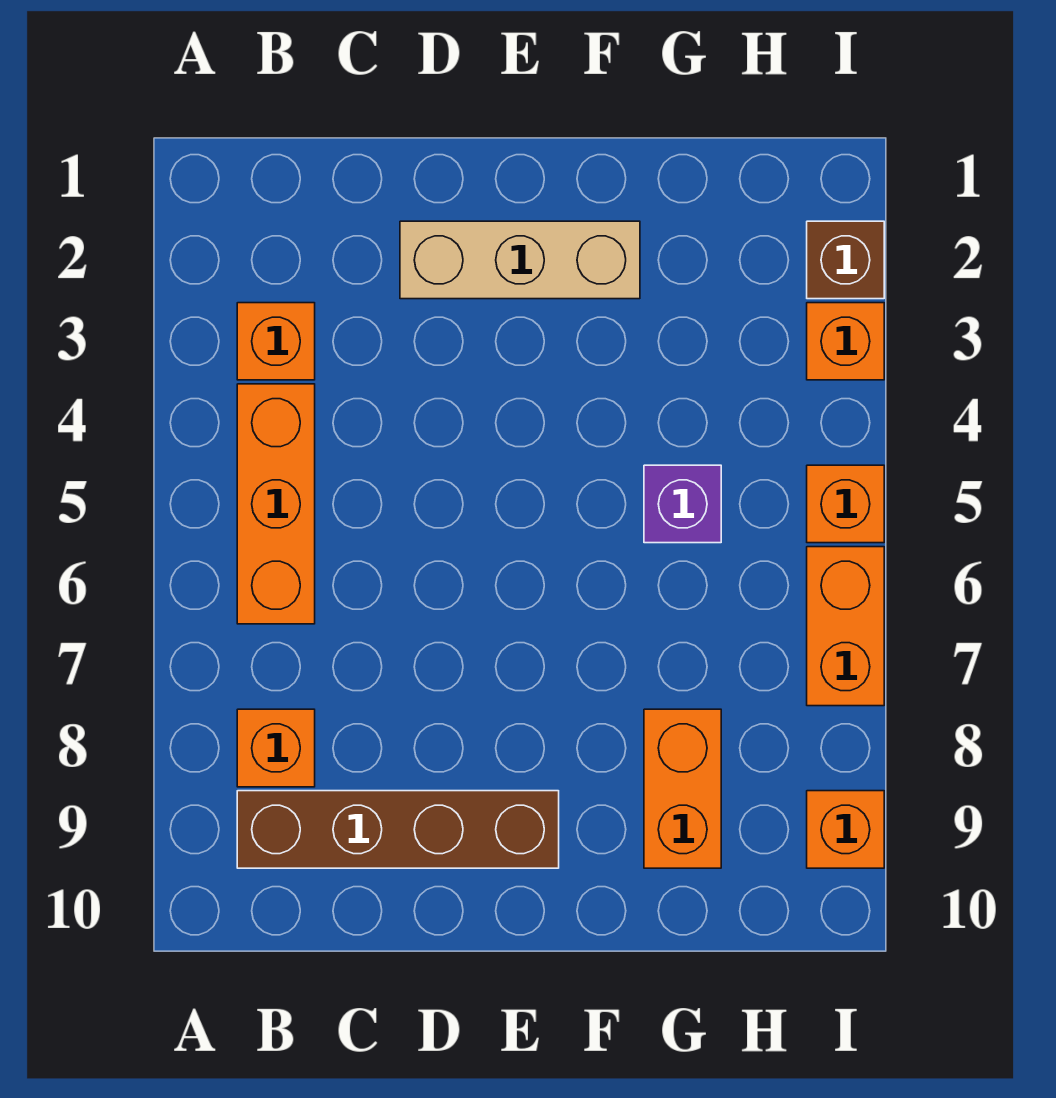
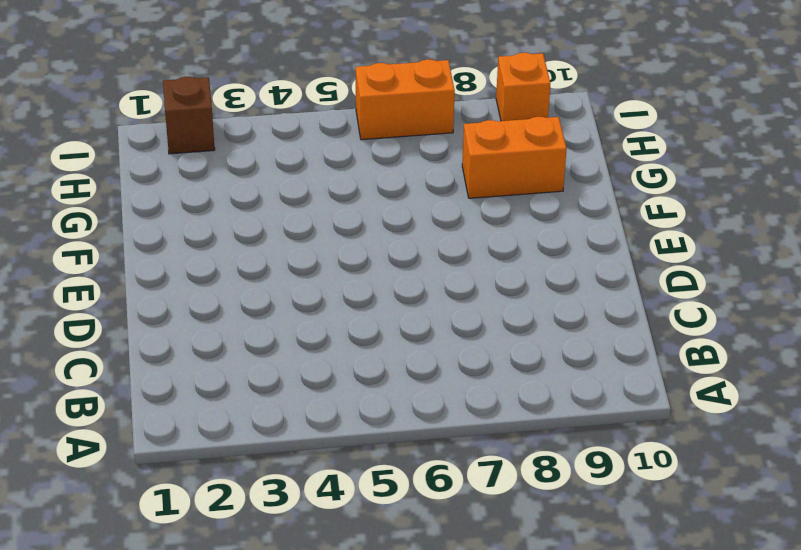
none -> orange brick B3 level 1
none -> orange brick B4:B6 level 1
none -> orange brick B8 level 1

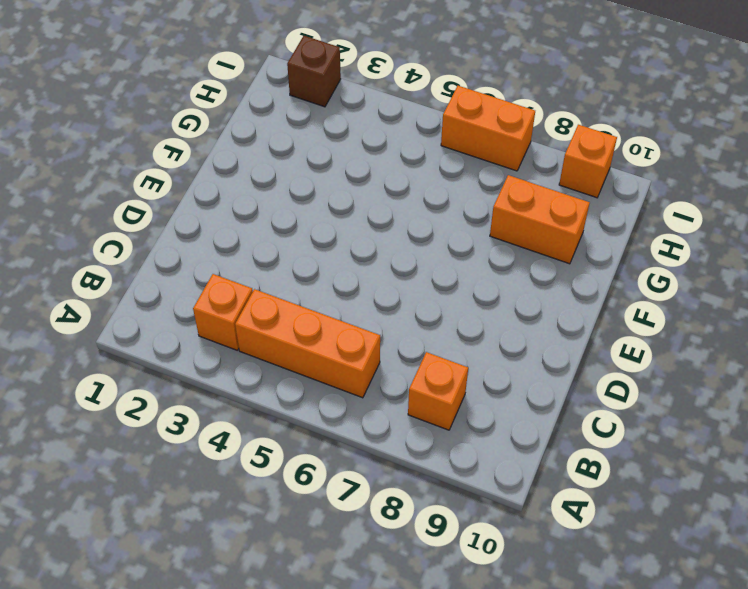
none -> brown brick B9:E9 level 1
none -> tan brick D2:F2 level 1
none -> purple brick G5 level 1

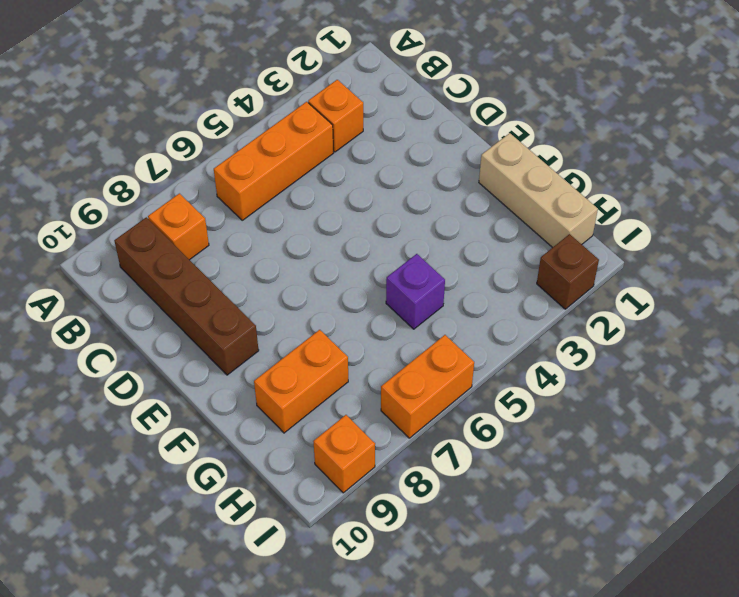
tan brick F1:H1 level 1 -> tan brick D2:F2 level 1
none -> orange brick I3 level 1
none -> orange brick I5 level 1

